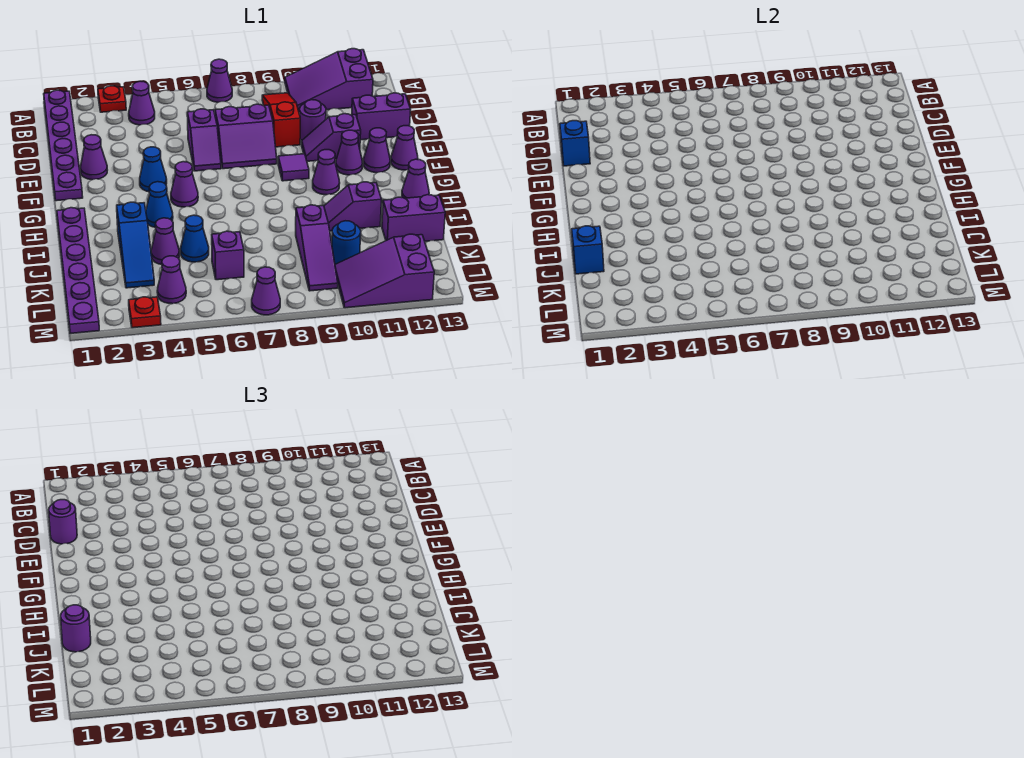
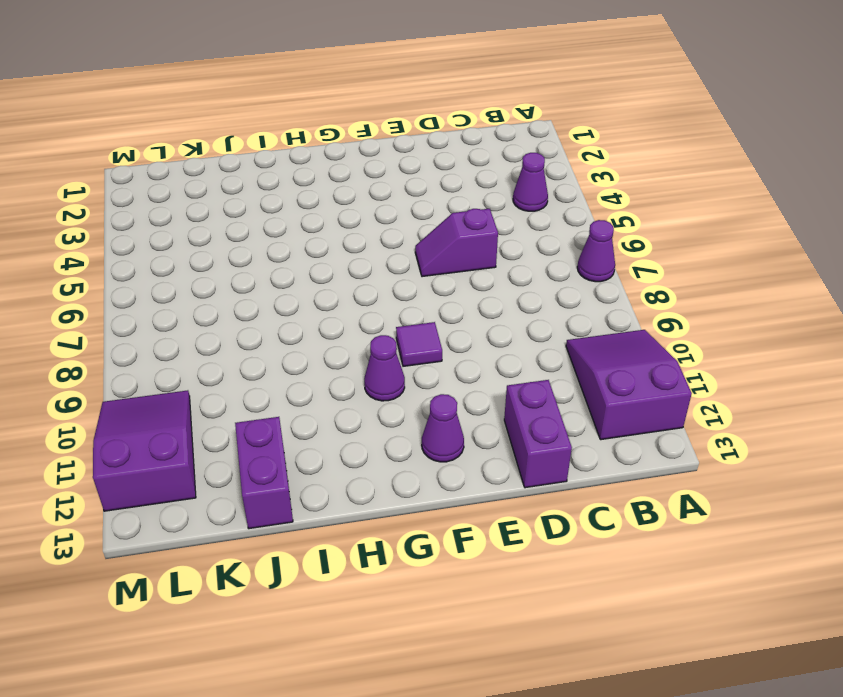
none -> purple plate A1:F1 level 1
none -> red plate A3 level 1
none -> red slope B9:D9 level 1 top D
none -> purple slope D7:E8 level 1 top D

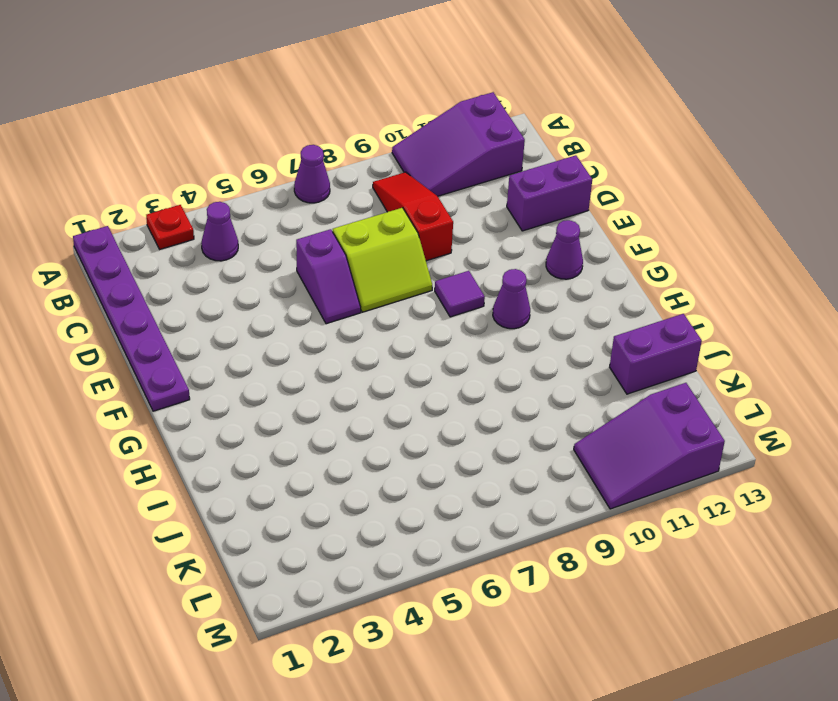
lime slope D7:E8 level 1 top D -> purple slope D7:E8 level 1 top D
none -> purple round brick D10 level 1
none -> purple cone E2 level 1
none -> purple slope E10:E11 level 1 top 11
none -> blue cone F4 level 1

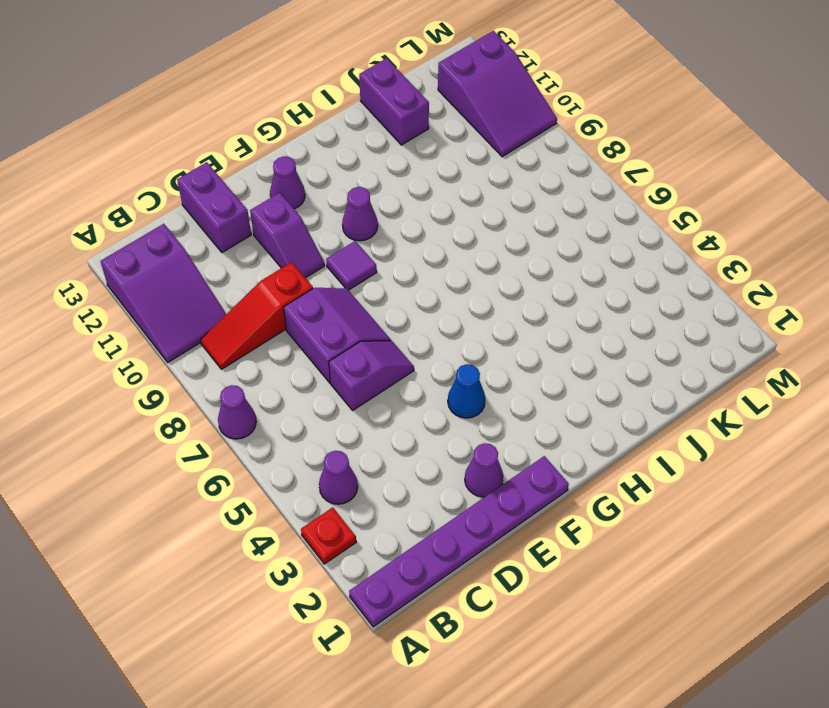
none -> purple round brick D10 level 1
none -> purple cone F11 level 1
none -> purple cone F13 level 1
none -> purple cone G5 level 1

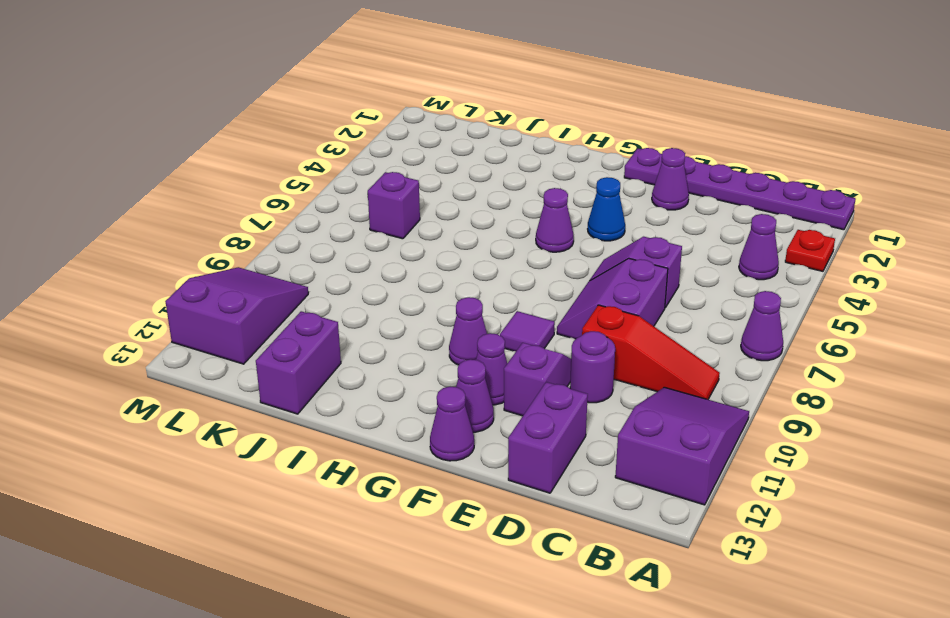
none -> purple plate H1:M1 level 1
none -> blue cone H4 level 1
none -> purple cone H13 level 1
none -> blue slope I3:K3 level 1 top I

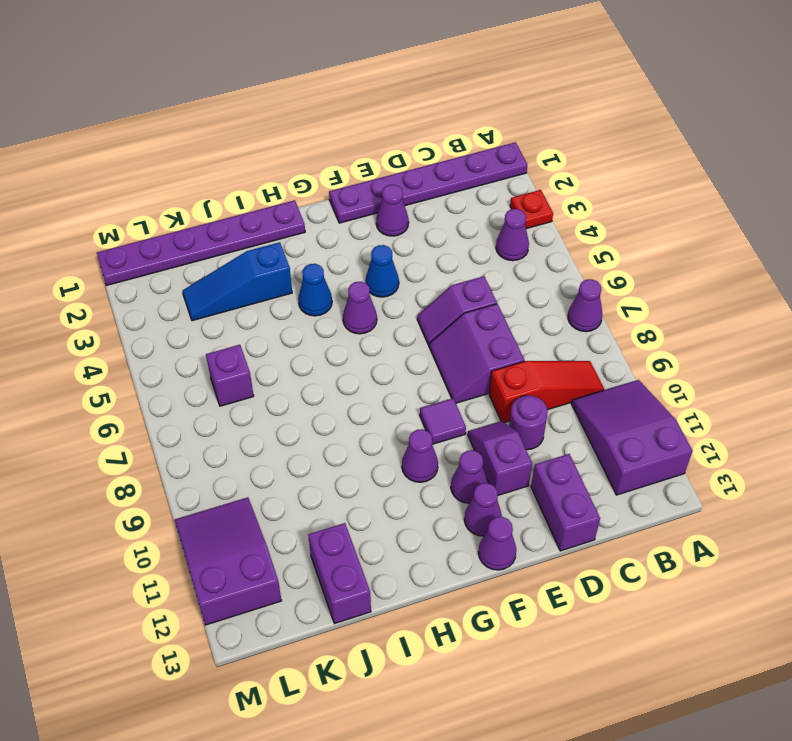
none -> purple cone H13 level 1
none -> purple slope I10:I11 level 1 top 11
none -> purple cone J4 level 1
none -> blue cone J5 level 1

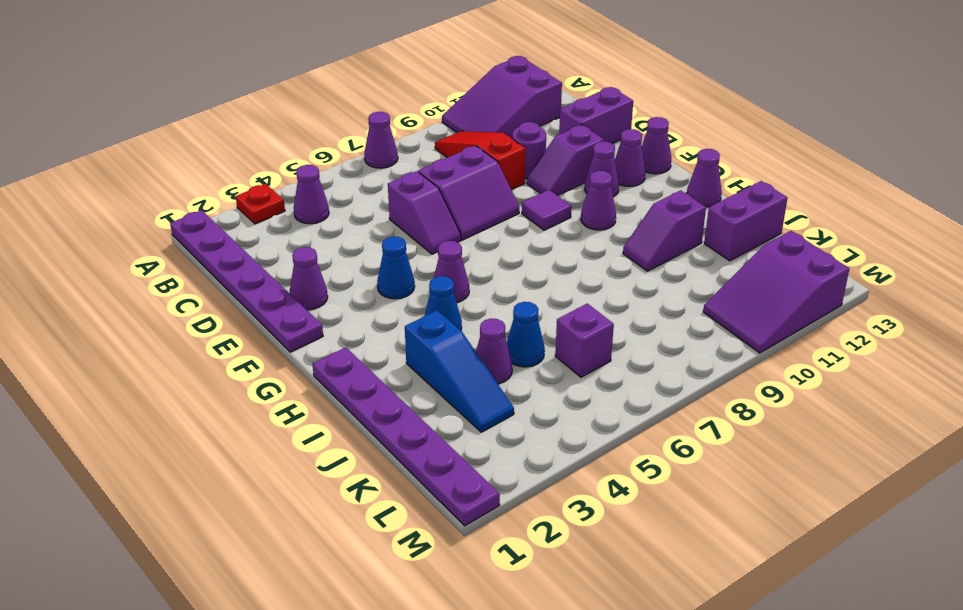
none -> purple slope J9:L9 level 1 top J
none -> blue round brick K10 level 1
none -> purple cone L4 level 1
none -> red plate M3 level 1

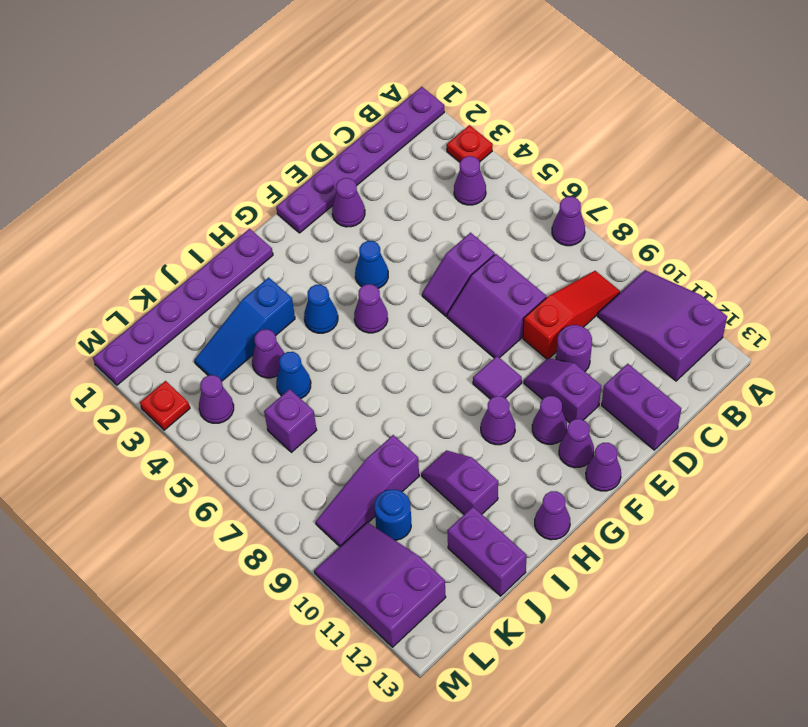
none -> purple cone M7 level 1
none -> blue brick D1 level 2
none -> blue brick J1 level 2
none -> purple round brick D1 level 3

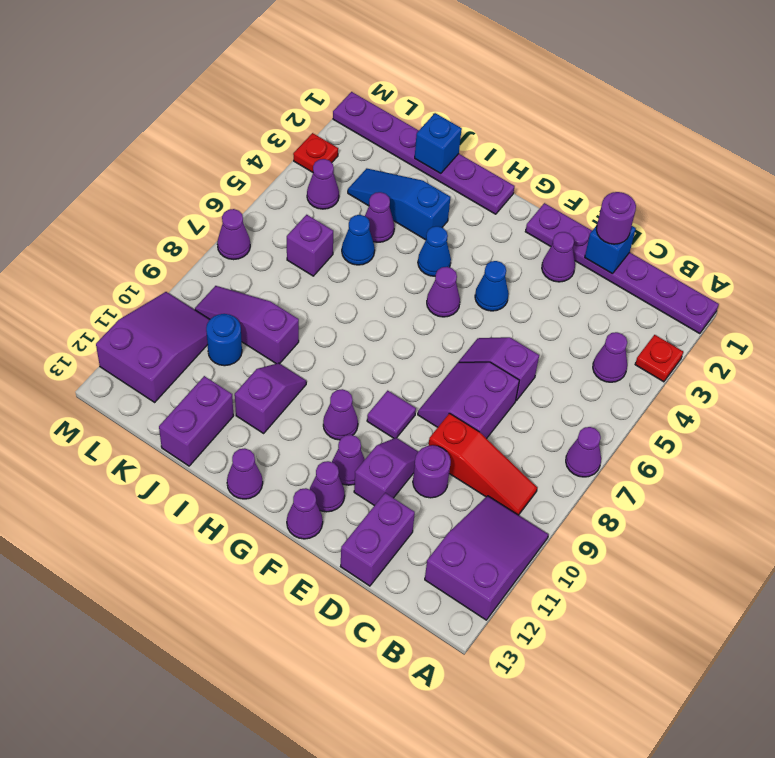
none -> purple round brick J1 level 3

